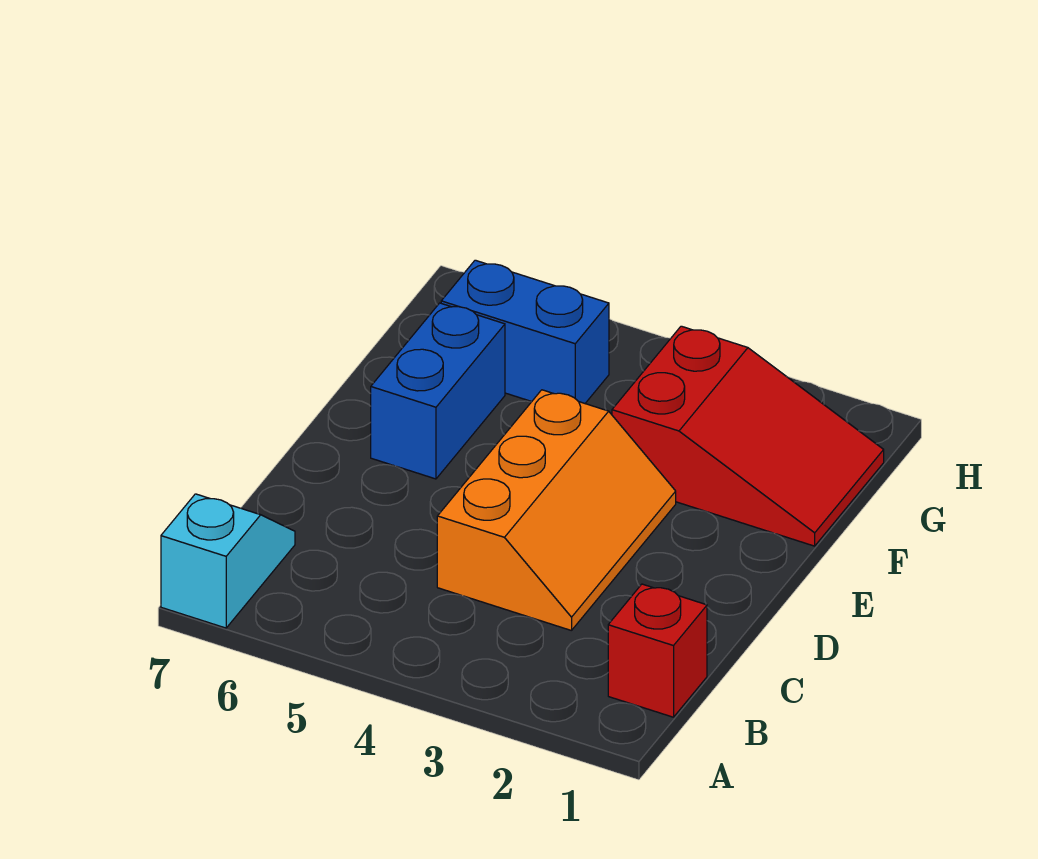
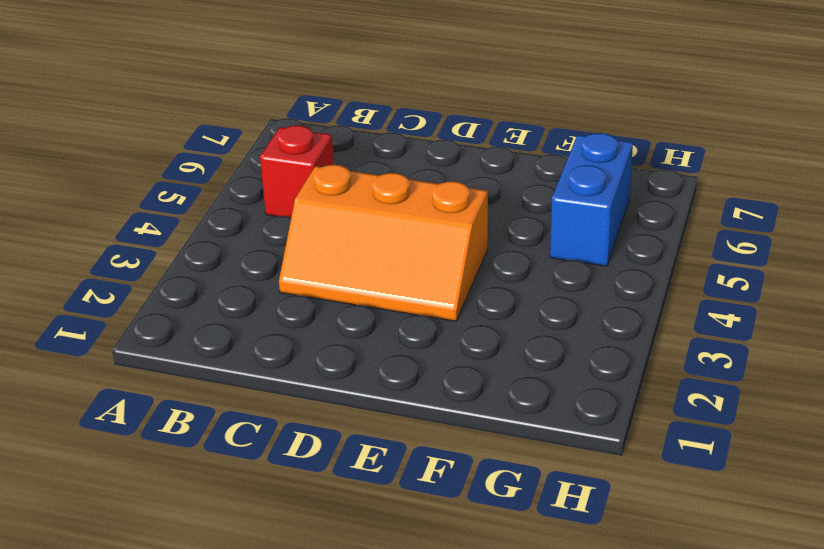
red brick B5 level 1 -> red brick B1 level 1
none -> cyan slope A7:B7 level 1 top A
none -> blue brick E6:F6 level 1

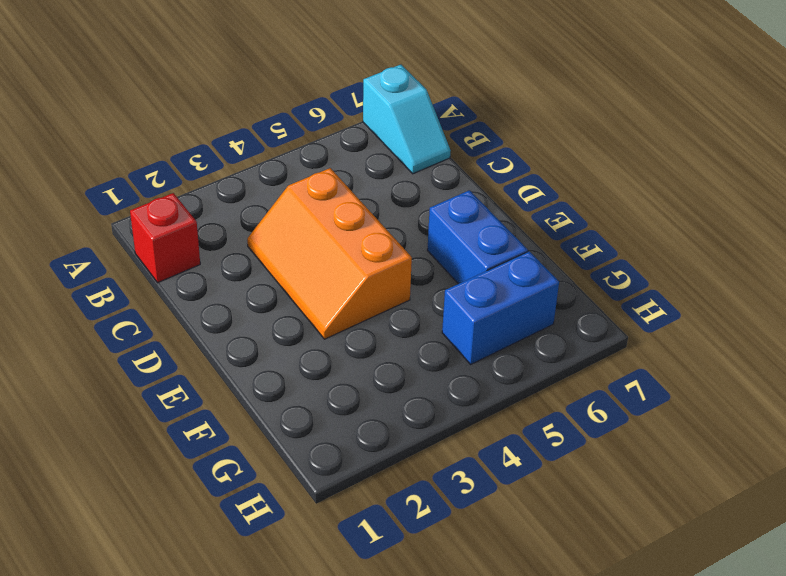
none -> red slope F1:G3 level 1 top 3

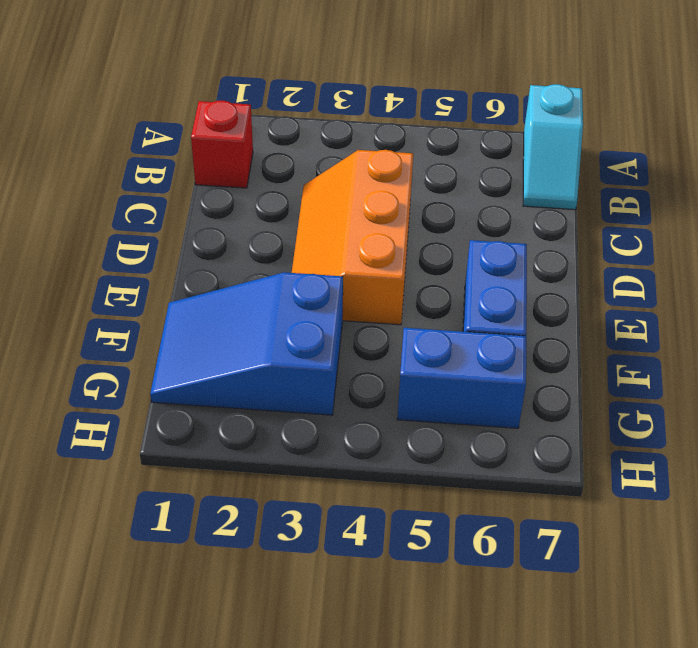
blue slope F1:G3 level 1 top 3 -> red slope F1:G3 level 1 top 3

